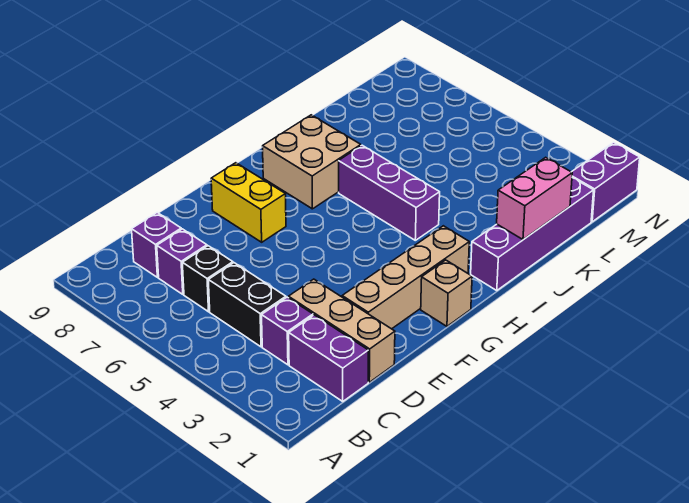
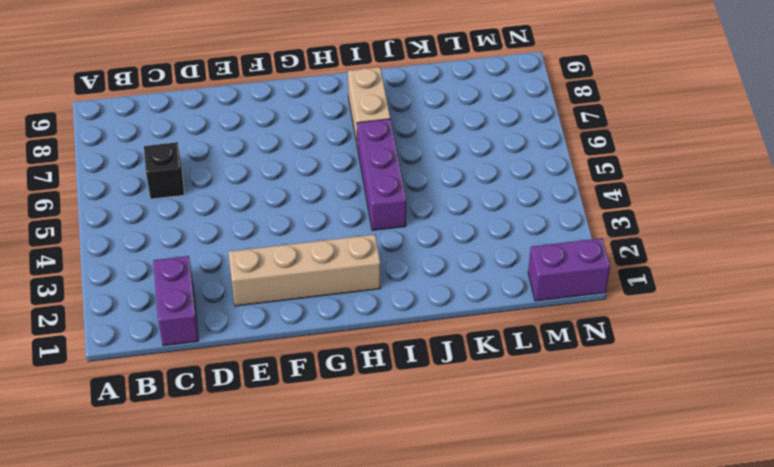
tan brick I7:I8 level 1 -> tan brick H7:I8 level 1
none -> purple brick C3 level 1
none -> black brick C4:C5 level 1
none -> purple brick C7 level 1

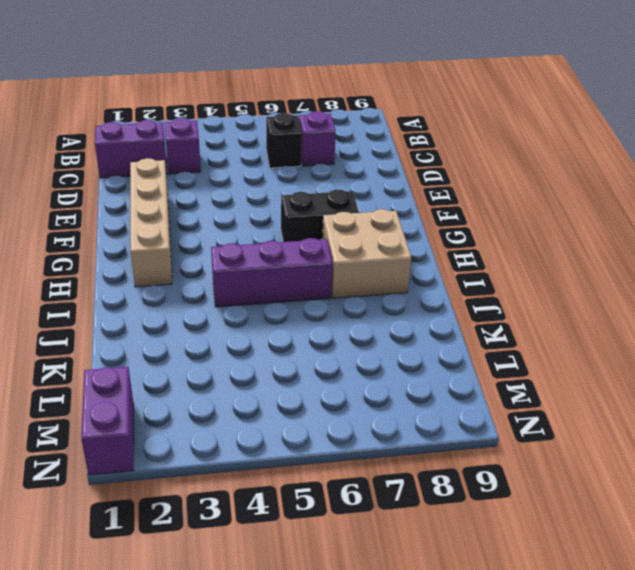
black brick G6:G7 level 1 -> black brick C4:C5 level 1
none -> purple brick C8 level 1
none -> tan brick D1:D3 level 1
none -> yellow brick F7:F8 level 1

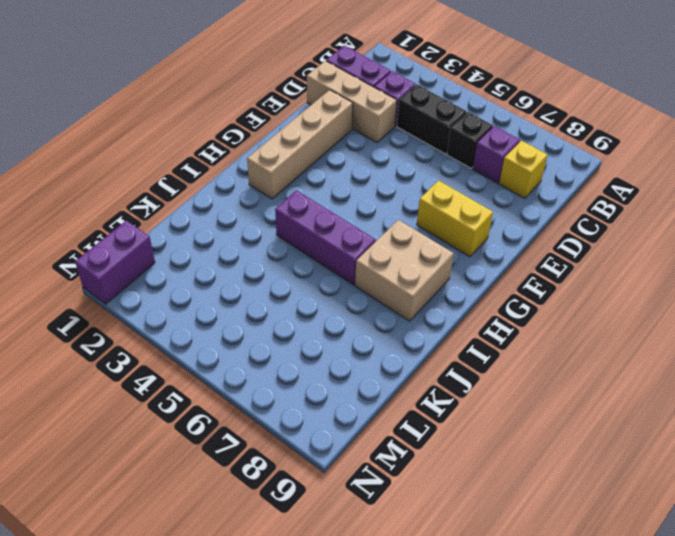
yellow brick C8 level 1 -> purple brick C8 level 1
none -> tan brick G1 level 1
none -> purple brick I1:L1 level 1
none -> pink brick J1:K1 level 2

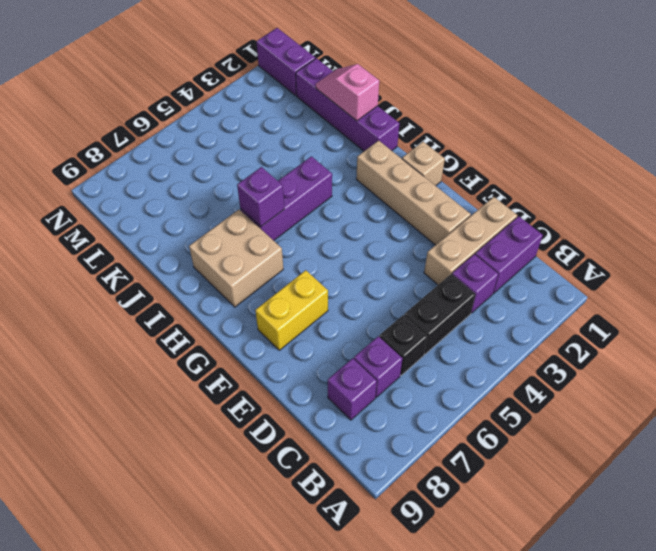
purple brick I6 level 2 -> none
pink slope J1:K1 level 2 top J -> pink brick J1:K1 level 2

